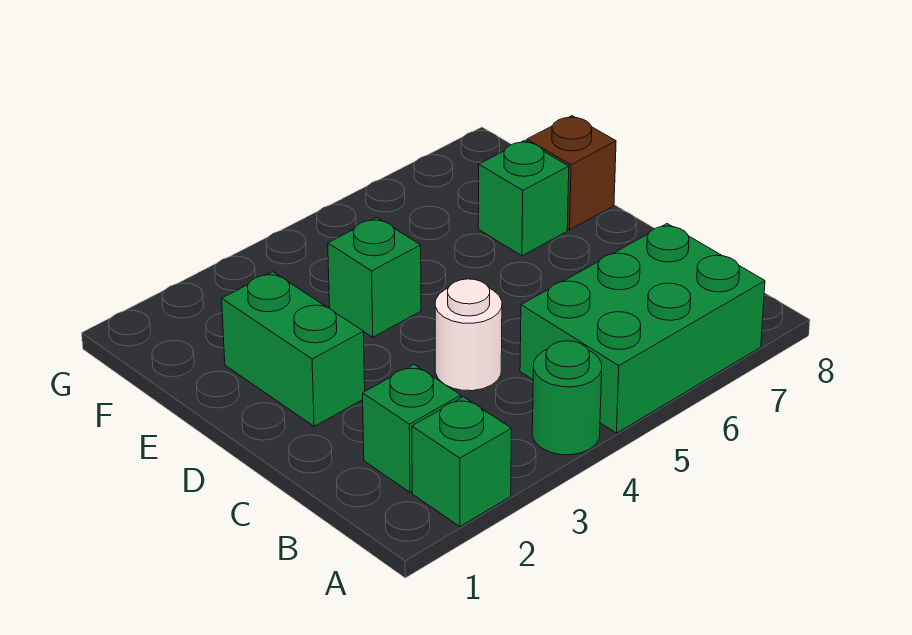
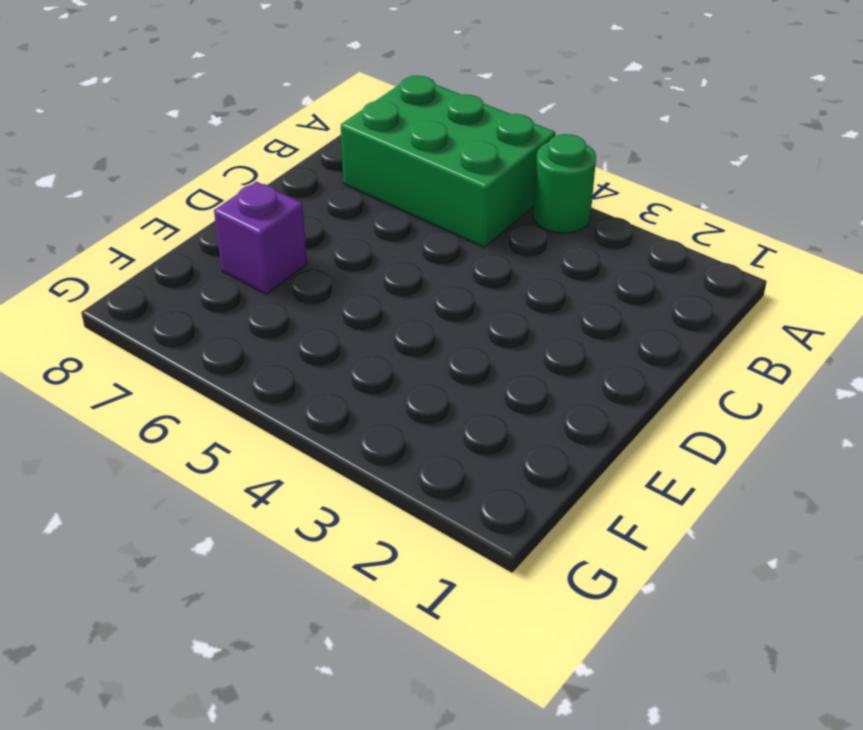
purple brick E7 level 1 -> green brick E7 level 1
none -> green brick A2 level 1
none -> green brick B2 level 1

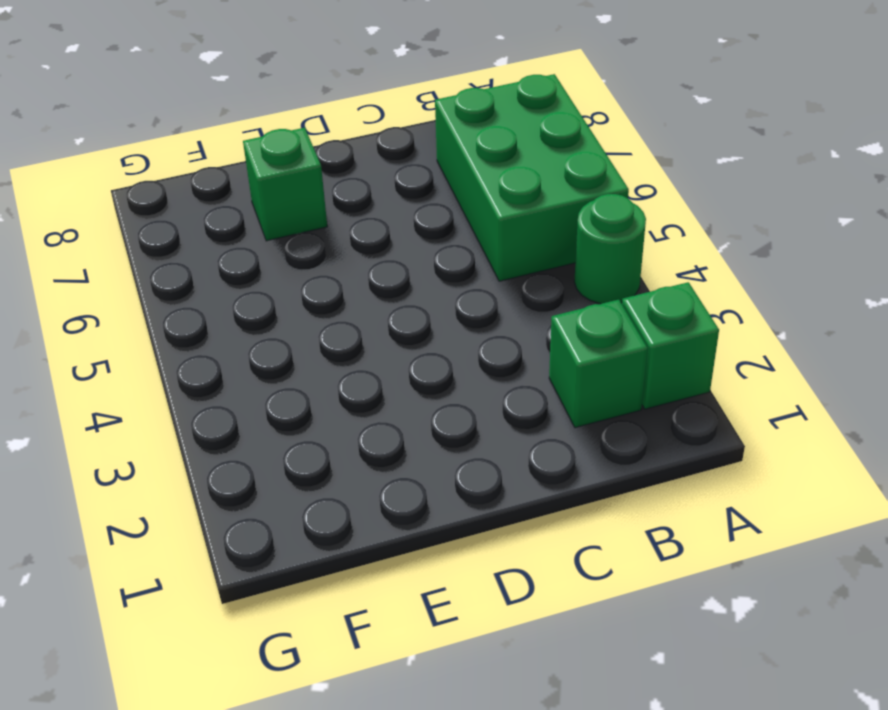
none -> white round brick C4 level 1
none -> green brick D2:E2 level 1

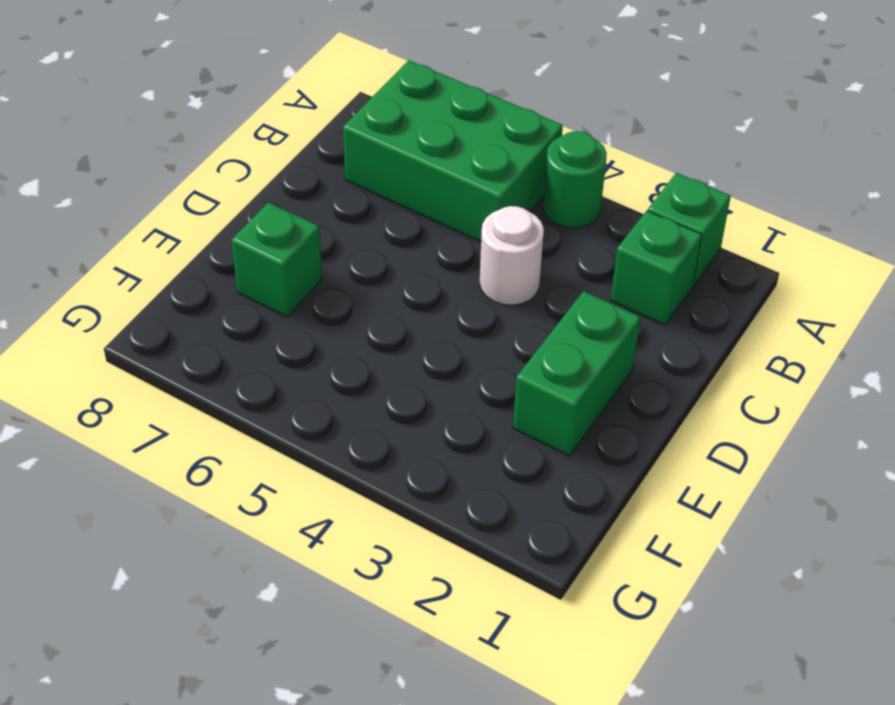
none -> green brick E4 level 1
none -> brown brick E8 level 1

